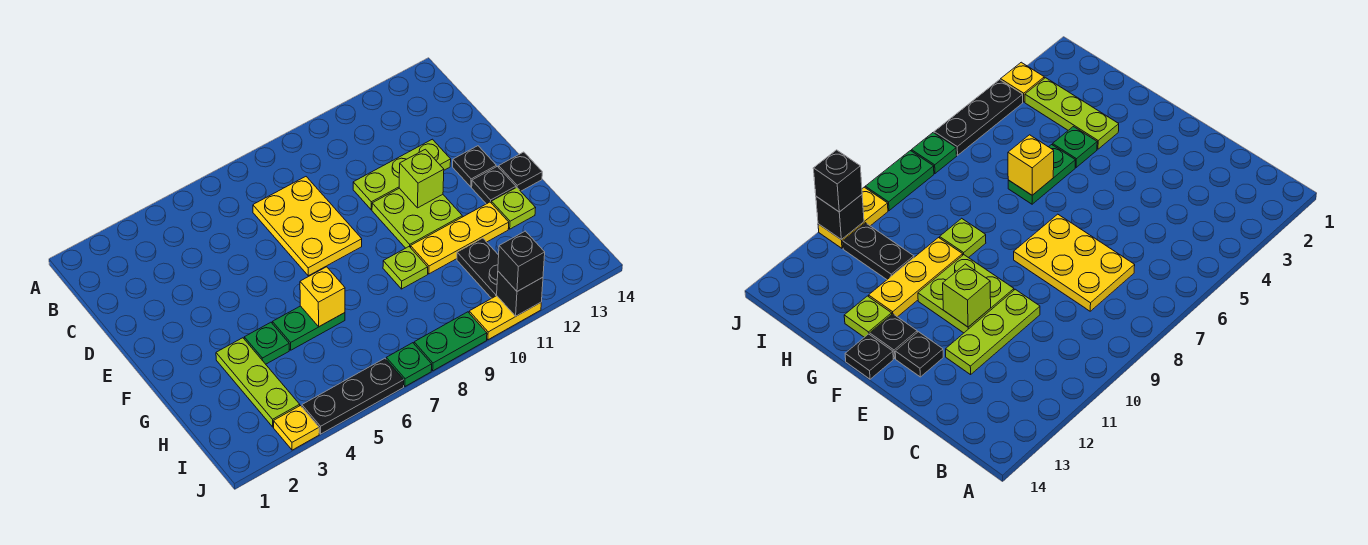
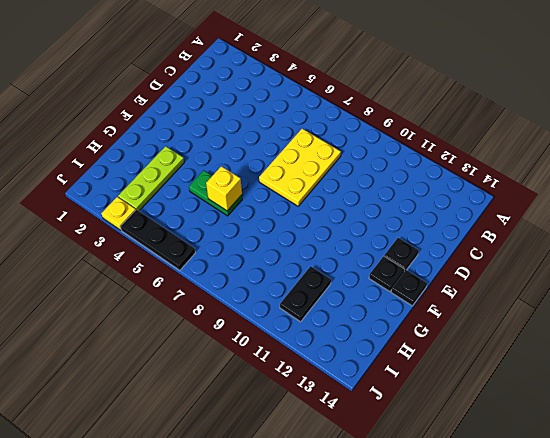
none -> lime plate D10:D12 level 1
none -> lime plate E10:F11 level 1
none -> green plate G4 level 1

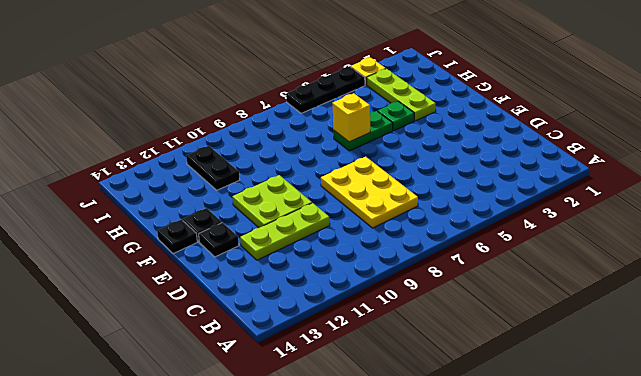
none -> lime plate G9 level 1
none -> yellow plate G10:G12 level 1
none -> lime plate G13 level 1

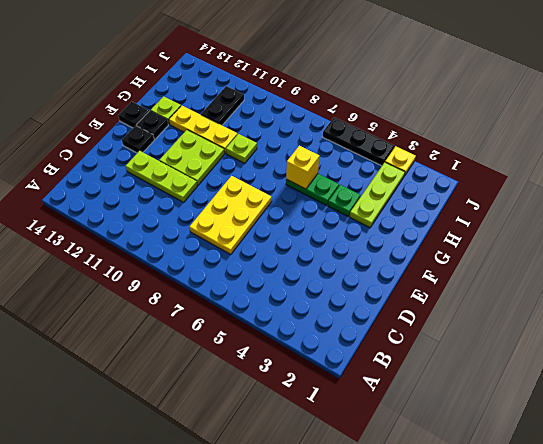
none -> green plate J7 level 1
none -> green plate J8:J9 level 1
none -> yellow plate J10:J11 level 1

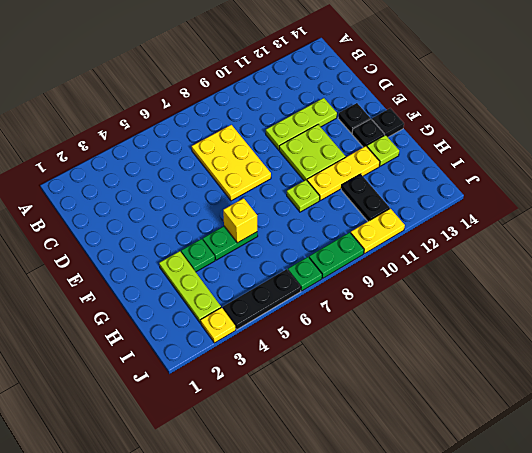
none -> lime brick E11 level 2
none -> black brick J11 level 2
none -> black brick J11 level 3

